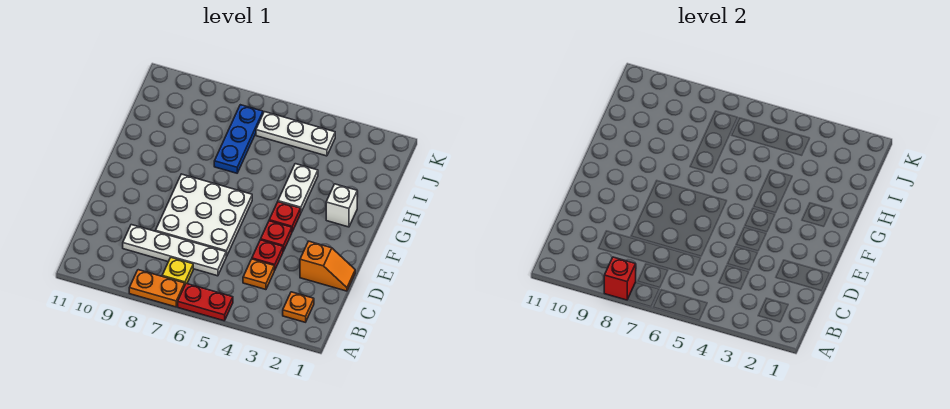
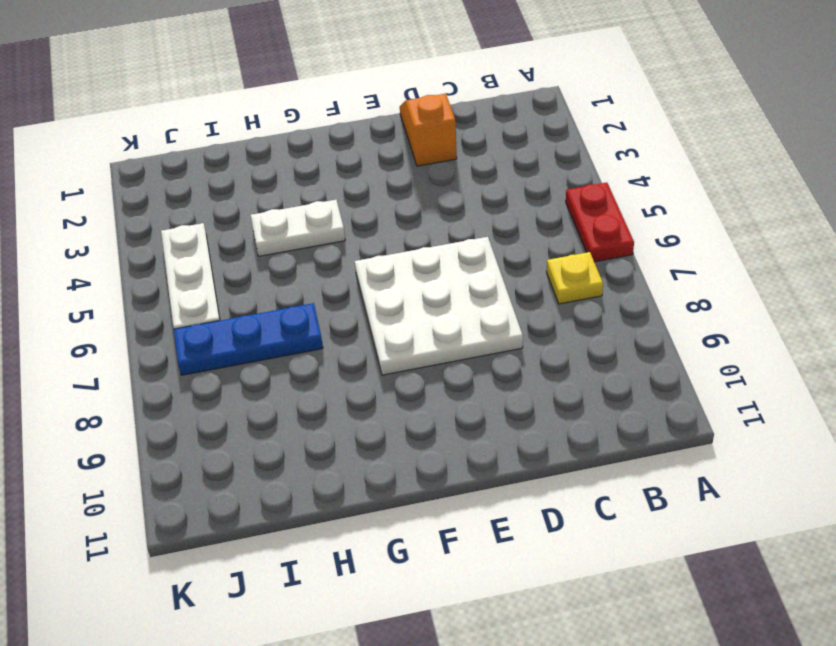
none -> orange plate A7:A8 level 1
none -> orange plate B2 level 1
none -> orange plate C4 level 1

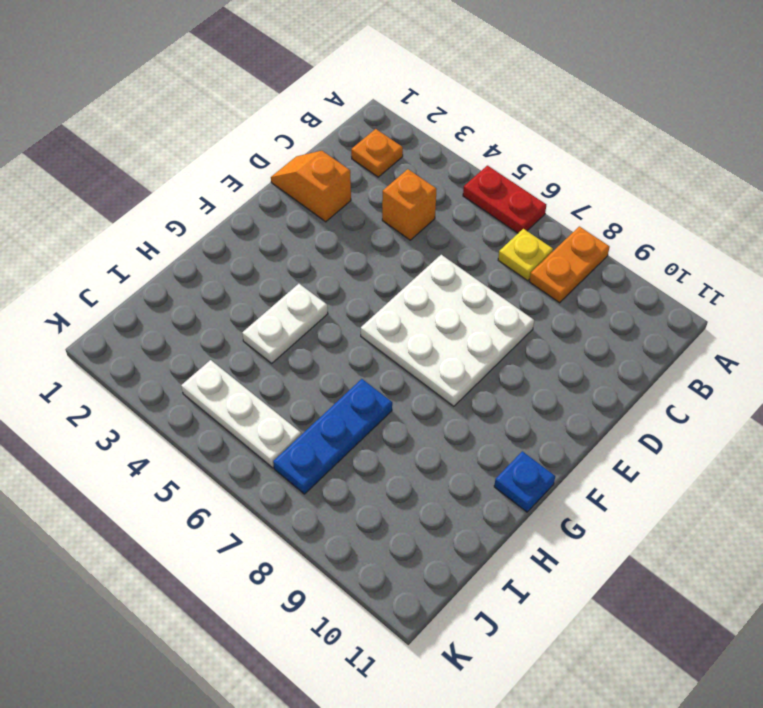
orange plate A8:B8 level 1 -> orange plate A7:A8 level 1
orange brick C4 level 1 -> orange plate C4 level 1
blue plate G11 level 1 -> none
none -> white plate C6:C9 level 1
none -> red plate D4 level 1
none -> red plate E4 level 1

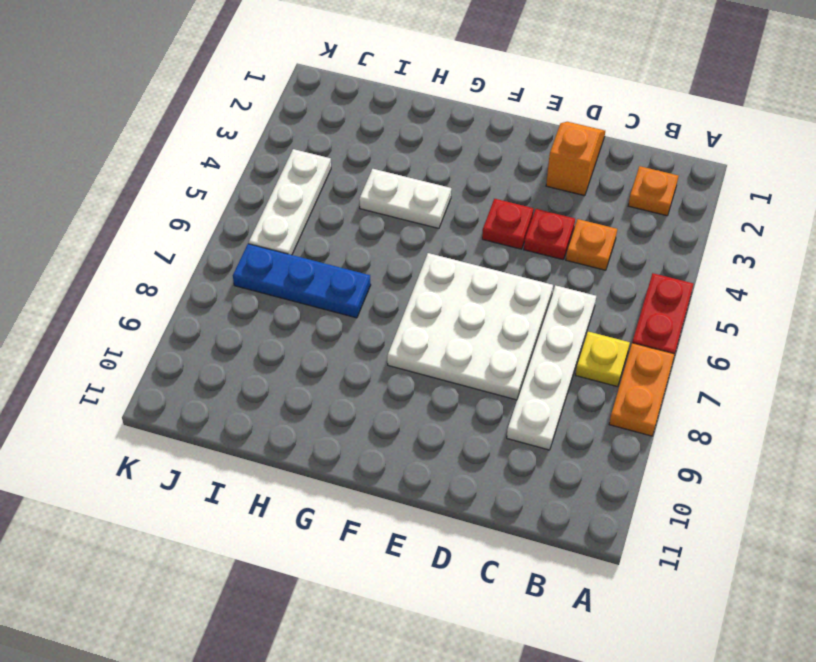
none -> red plate F4 level 1
none -> white brick G2 level 1
none -> red brick A8 level 2

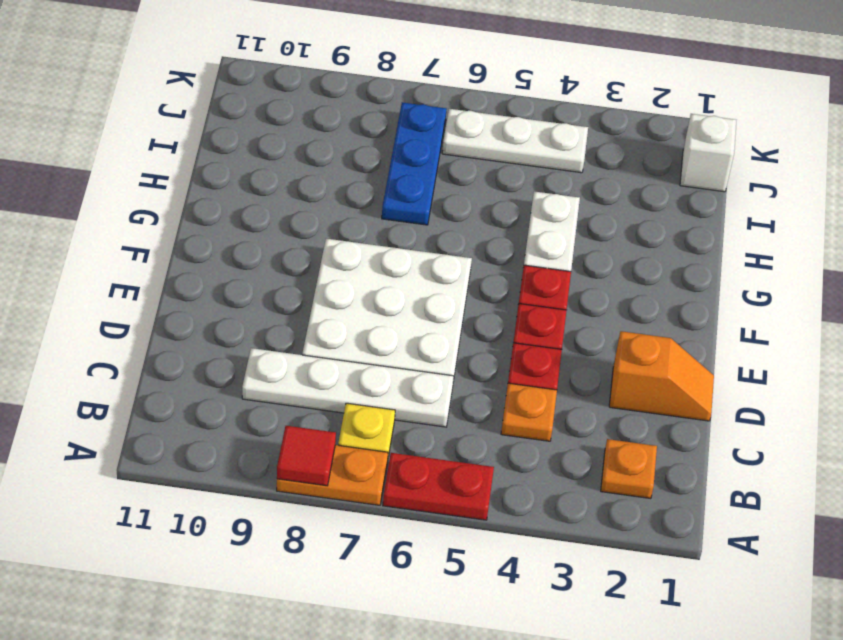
red tile A8 level 2 -> red brick A8 level 2
white brick J1 level 1 -> white brick G2 level 1

